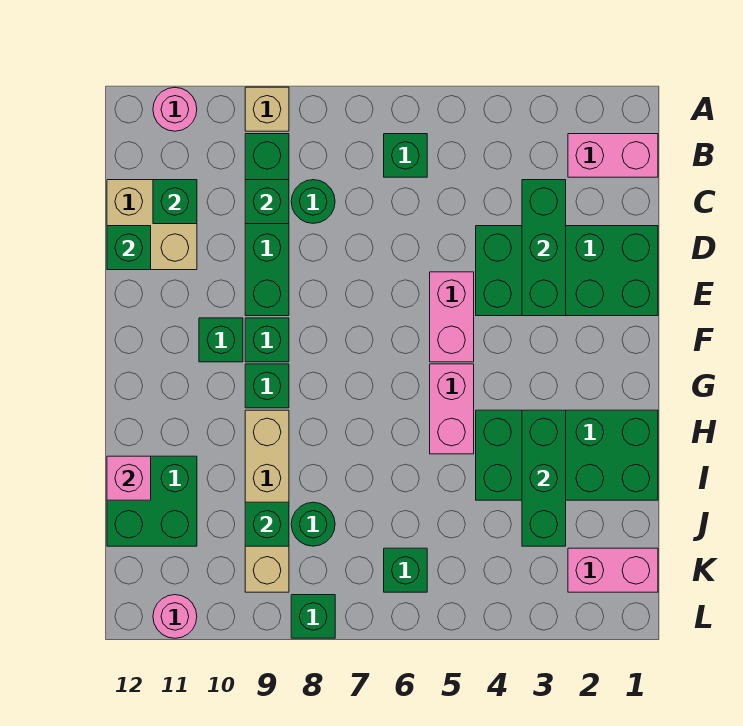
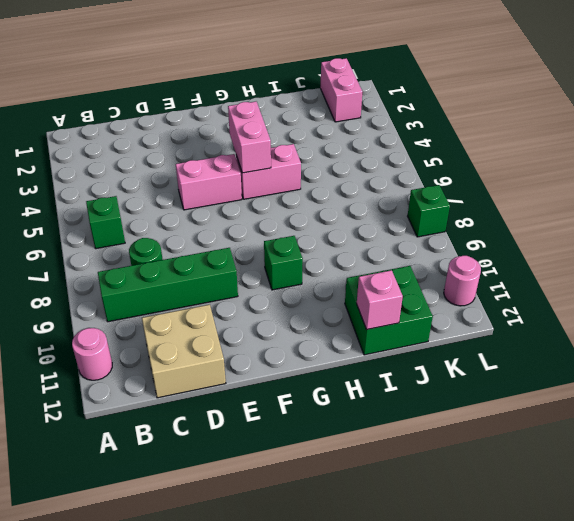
pink brick G4:G5 level 2 -> pink brick B1:B2 level 1
none -> tan brick A9 level 1
none -> green brick D1:E4 level 1
none -> green brick F9 level 1

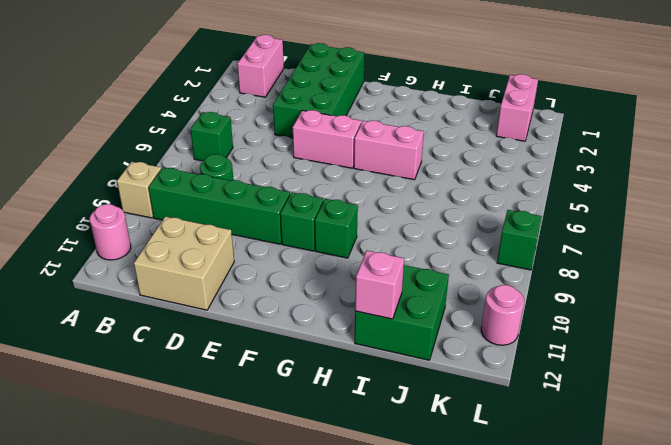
none -> green brick F10 level 1
none -> green brick H1:I4 level 1
none -> tan brick H9:K9 level 1

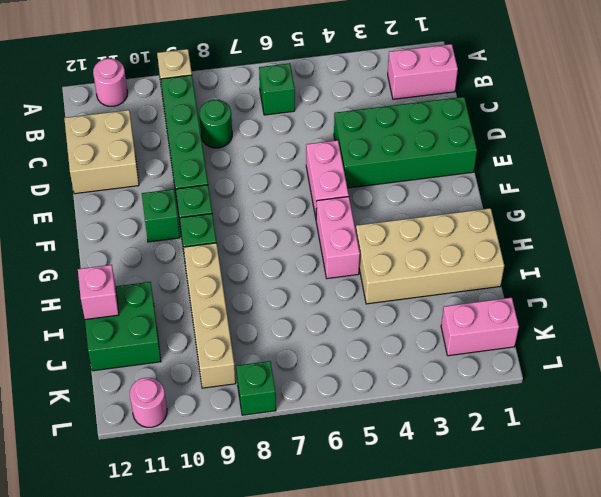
tan brick H1:I4 level 1 -> green brick H1:I4 level 1
none -> green round brick J8 level 1
none -> green brick K6 level 1
none -> green brick C3:E3 level 2

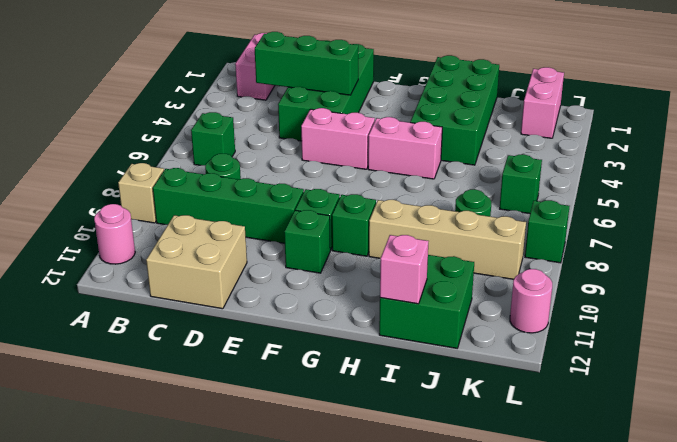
none -> green brick C9 level 2
none -> green brick C11 level 2
none -> green brick D12 level 2

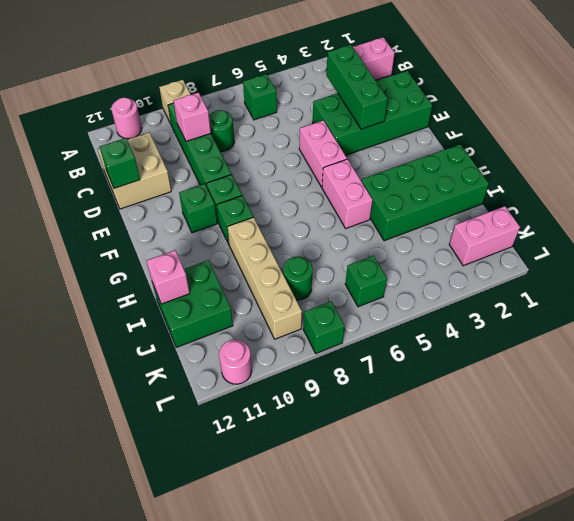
pink brick C9 level 2 -> green brick C9 level 2
none -> green brick C11 level 2
none -> green brick H3:J3 level 2
none -> green brick J9 level 2

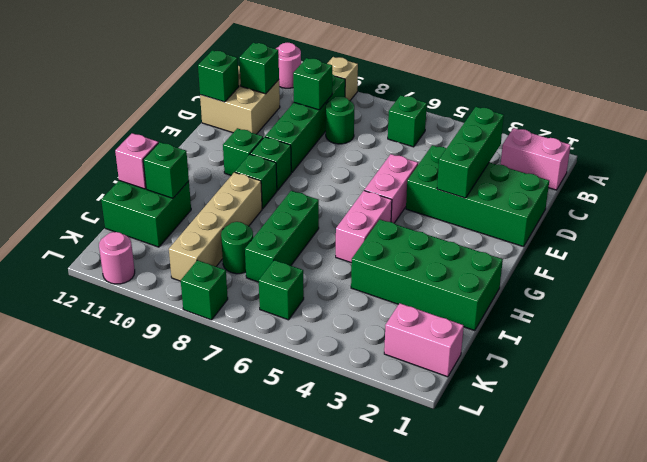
green brick H7:J7 level 1 -> green brick H3:J3 level 2
green brick I11 level 2 -> green brick J9 level 2

